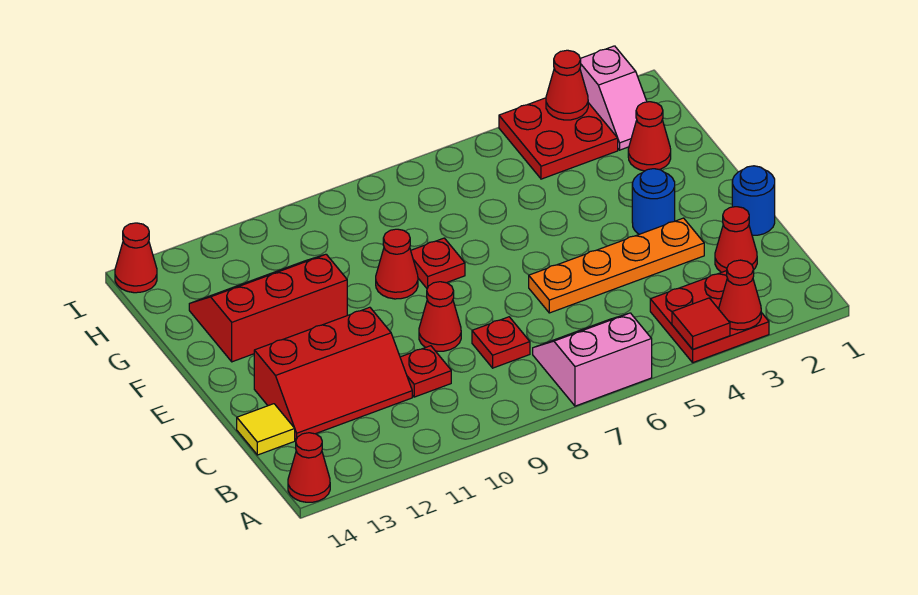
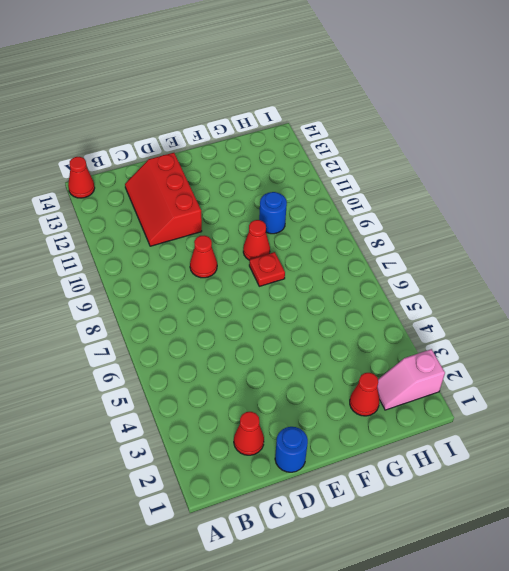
blue round brick G10 level 1 -> blue round brick E3 level 1
none -> red plate A3:B4 level 1
none -> pink slope A6:B7 level 1 top A
none -> red plate C8 level 1

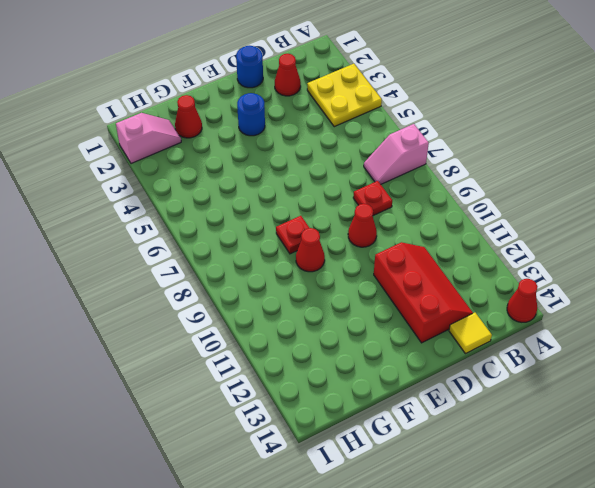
yellow plate A3:B4 level 1 -> red plate A3:B4 level 1
pink slope A7:B7 level 1 top A -> pink slope A6:B7 level 1 top A
none -> red plate C10 level 1
none -> orange plate D3:D6 level 1
none -> red slope F11:G13 level 1 top F

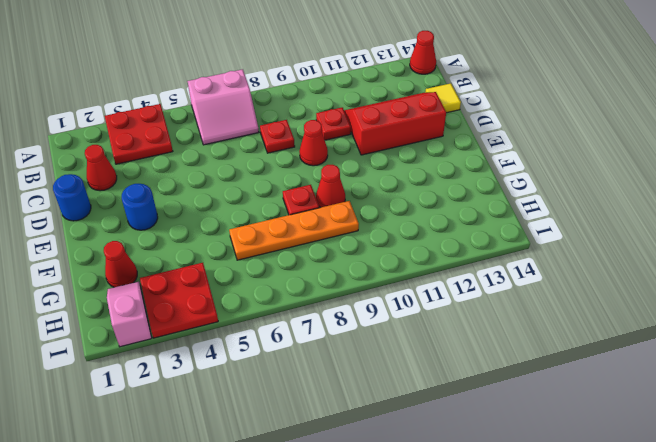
orange plate G6:G9 level 1 -> orange plate D3:D6 level 1
none -> red slope F11:G13 level 1 top F
none -> red cone I14 level 1
none -> red cone A3 level 2

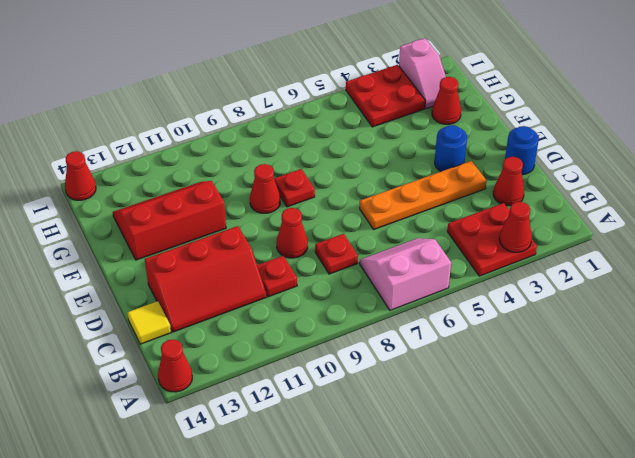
none -> red tile A4 level 2
none -> red cone I3 level 2

